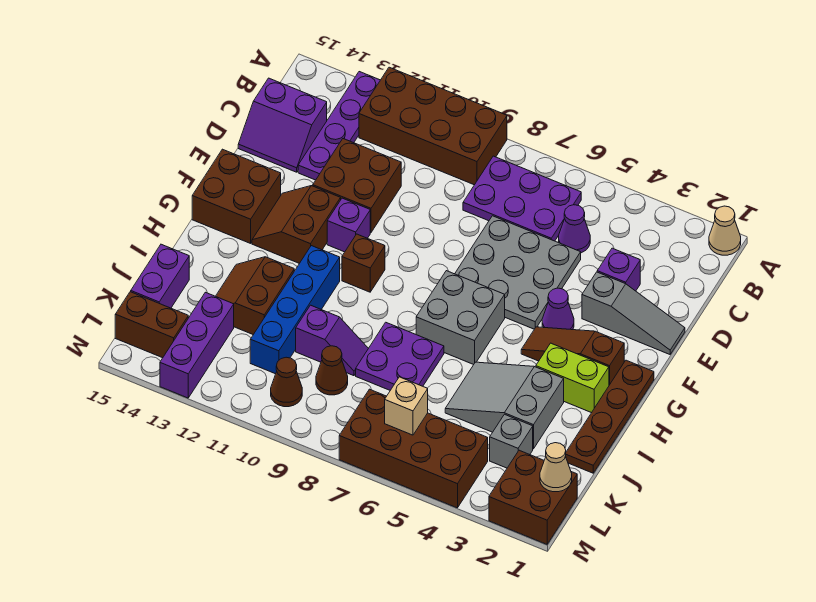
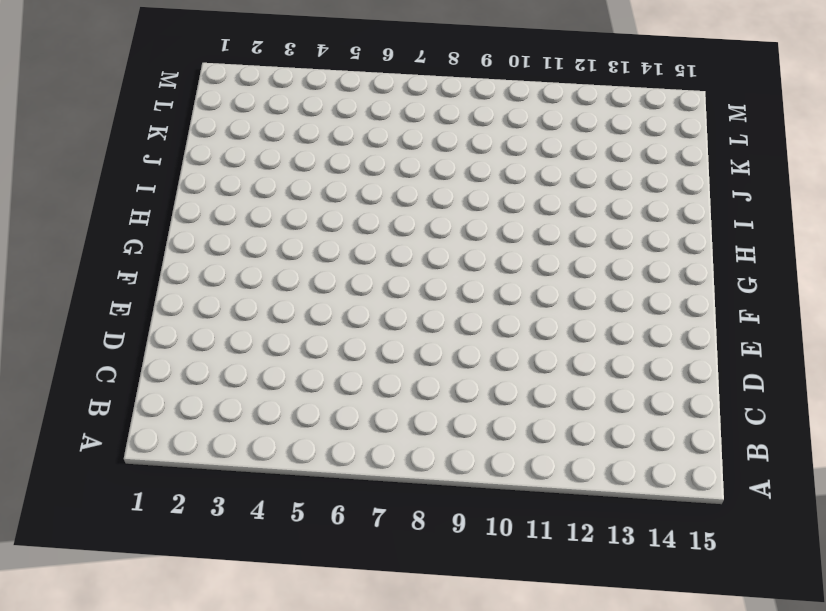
none -> tan cone A1 level 1
none -> brown brick A9:B12 level 1
none -> purple plate A13:D13 level 1
none -> purple plate B6:C8 level 1

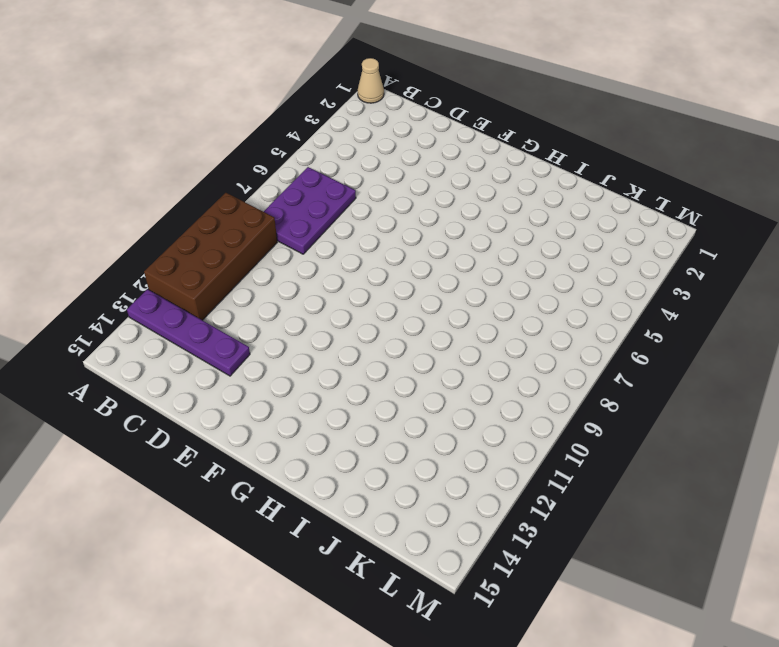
none -> purple cone C5 level 1
none -> purple slope C14:D15 level 1 top C
none -> purple brick D3 level 1
none -> grey plate D5:F7 level 1

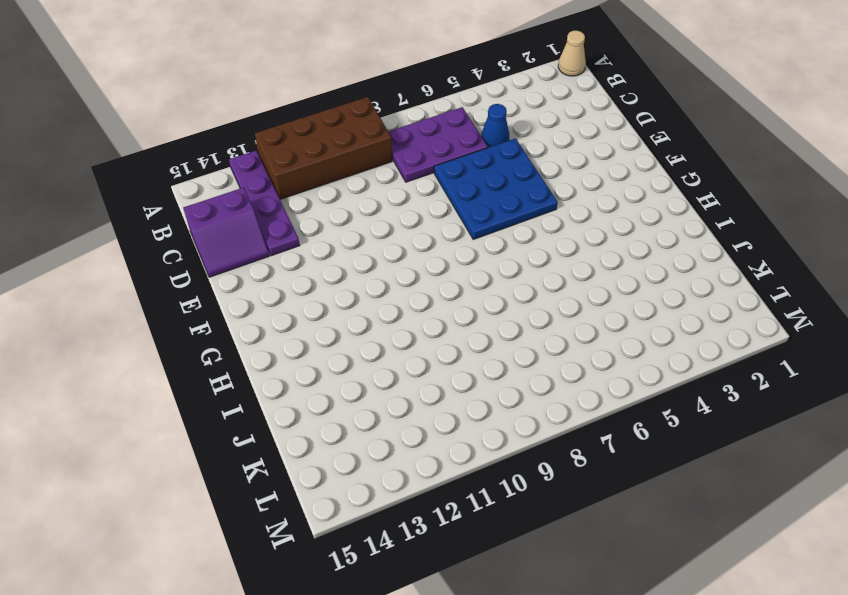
blue cone C5 level 1 -> purple cone C5 level 1
blue plate D5:F7 level 1 -> grey plate D5:F7 level 1
none -> purple brick D3 level 1
none -> brown brick D11:E12 level 1
none -> grey slope E1:E3 level 1 top 3
none -> purple cone F4 level 1

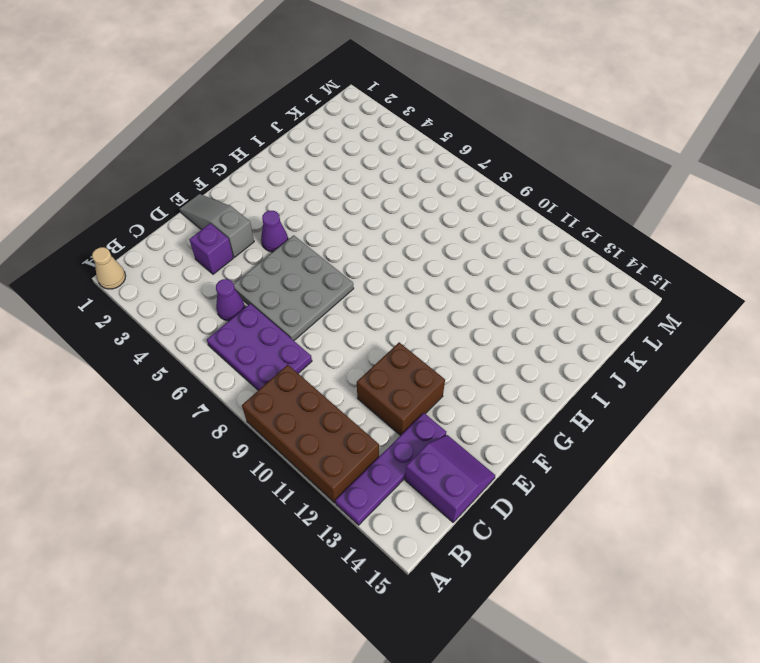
none -> purple brick F11 level 1
none -> brown slope F12:G13 level 1 top 12
none -> brown brick F14:G15 level 1
none -> brown plate G1:J1 level 1

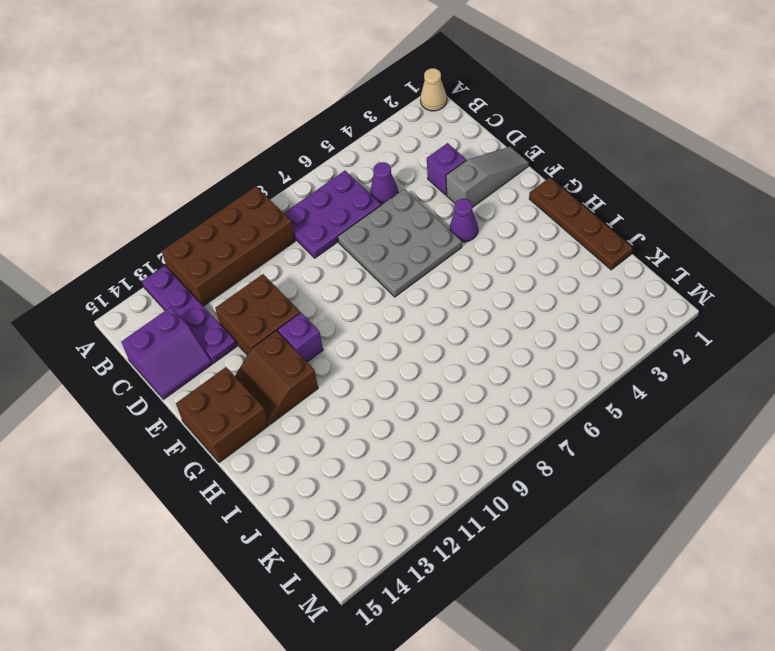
none -> brown slope G2:G4 level 1 top 2
none -> grey brick G6:H7 level 1
none -> brown brick G10 level 1
none -> lime brick H2:H3 level 1

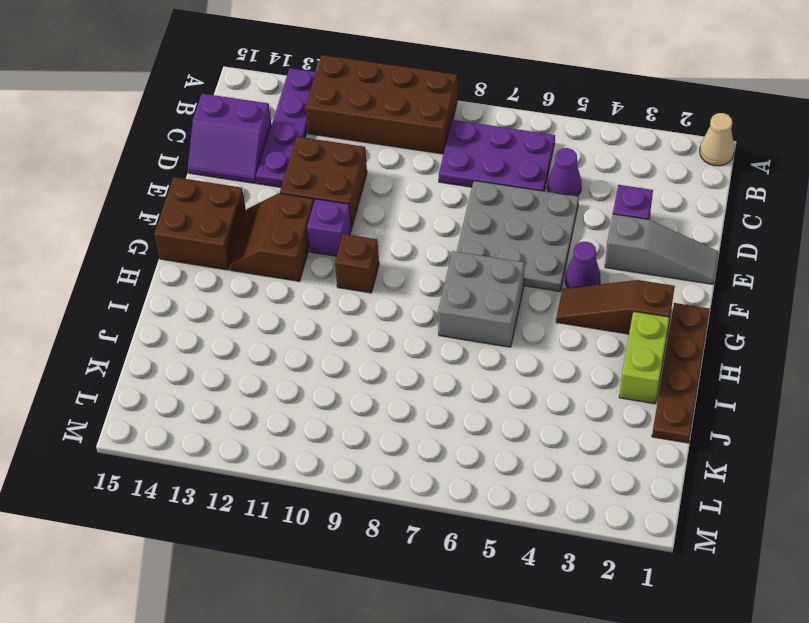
lime brick H2:I2 level 1 -> lime brick H2:H3 level 1
none -> blue brick H11:K11 level 1
none -> grey slope I3:J5 level 1 top 3
none -> purple plate I7:J8 level 1
none -> brown slope I12:J13 level 1 top 12

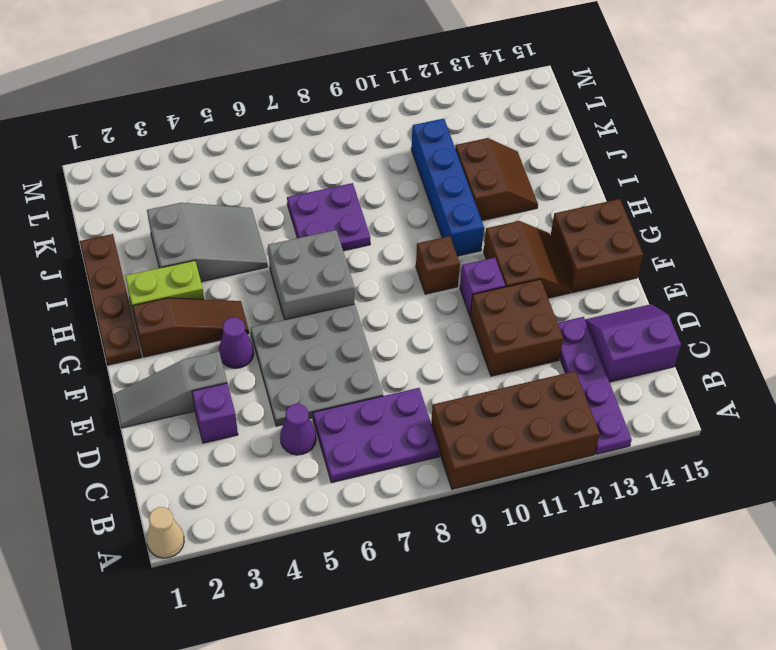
none -> purple slope J9:J10 level 1 top 10
none -> purple brick J15:K15 level 1
none -> grey brick K3 level 1
none -> brown cone K9 level 1

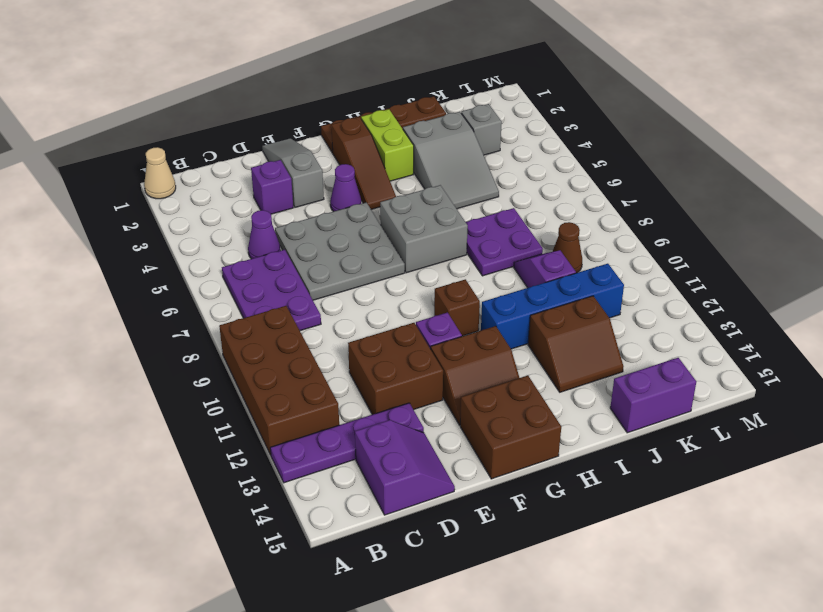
none -> purple brick K13:M13 level 1
none -> brown brick L1:M2 level 1
none -> brown brick L4:M7 level 1
none -> brown cone L10 level 1

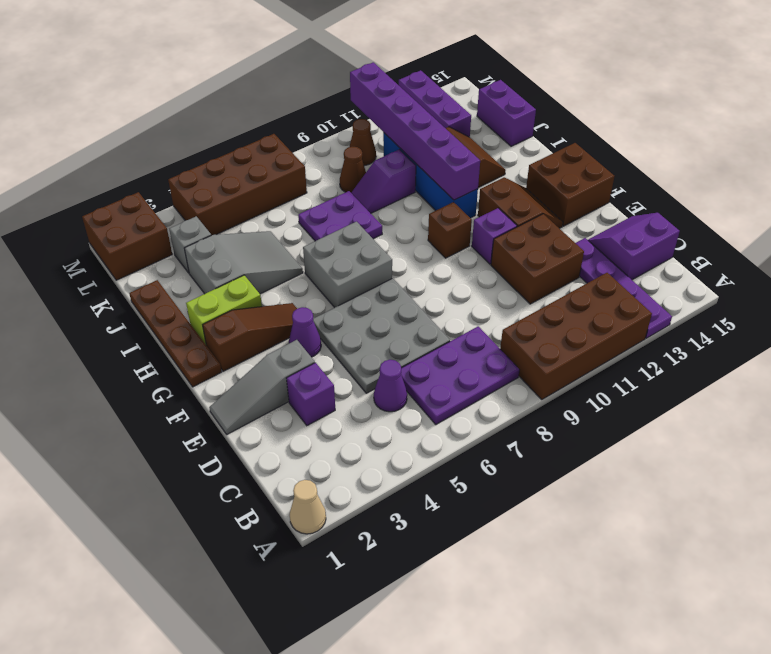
purple brick H11:M11 level 2 -> none
none -> brown brick L14:L15 level 1
none -> tan cone L1 level 2
none -> tan brick L6 level 2

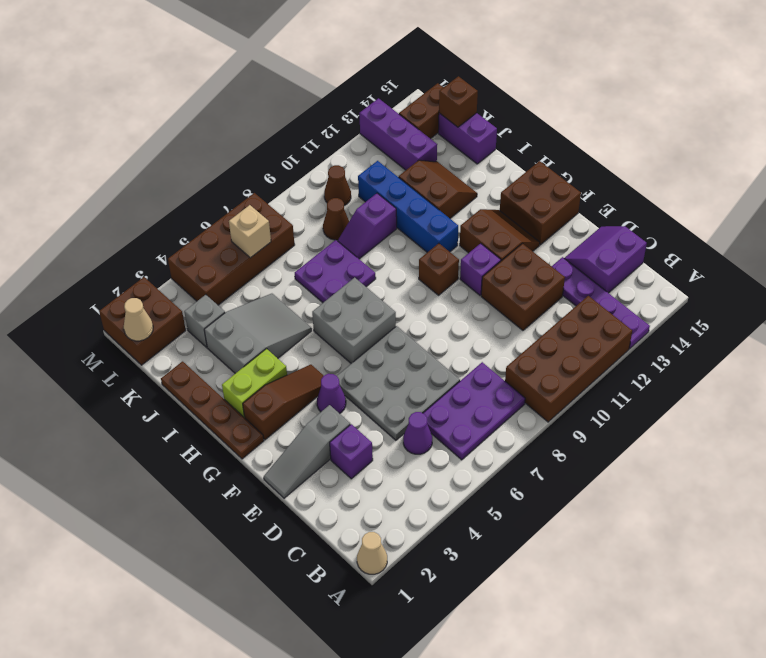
brown brick K15 level 2 -> none

